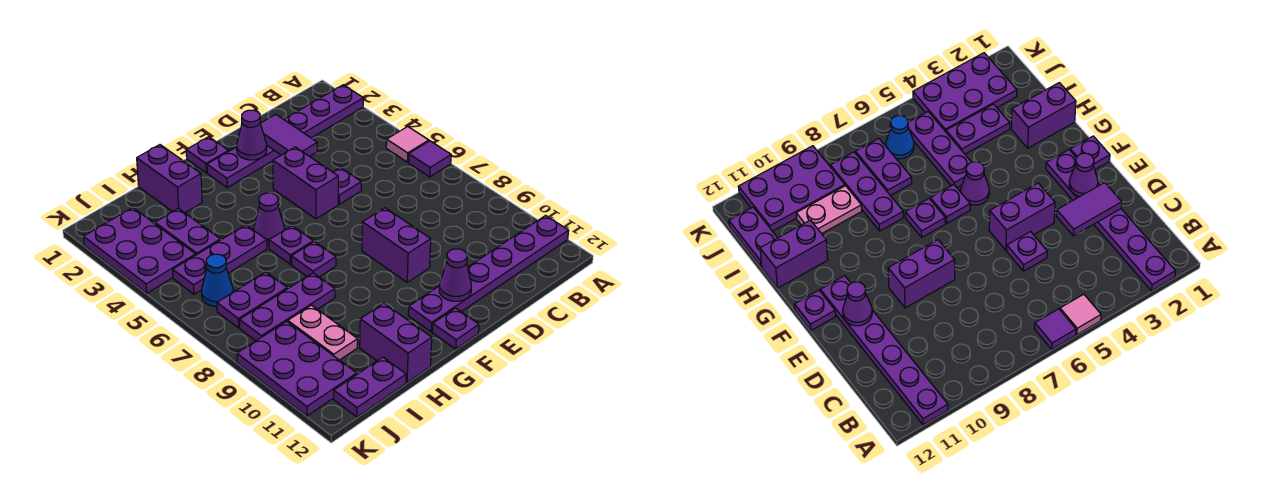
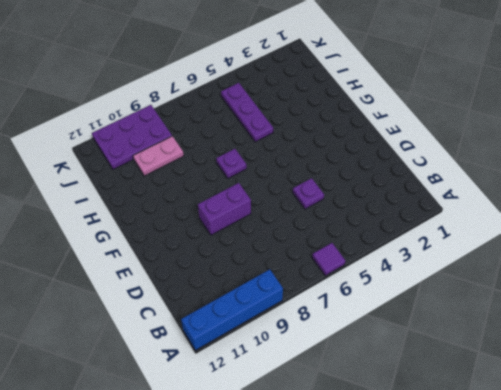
blue brick A9:A12 level 1 -> purple plate A11:F11 level 1
none -> purple plate A2:F2 level 1
none -> pink tile A5 level 1
none -> purple brick E4:E5 level 1

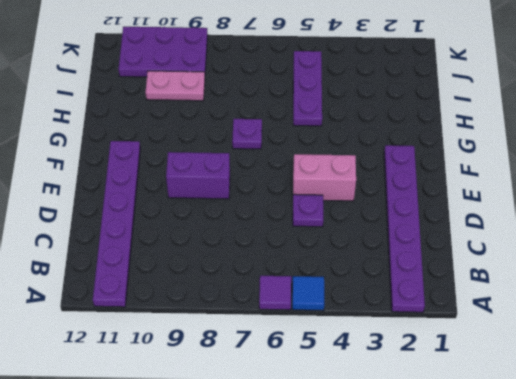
blue tile A5 level 1 -> pink tile A5 level 1
pink brick E4:E5 level 1 -> purple brick E4:E5 level 1
none -> purple plate F1 level 1
none -> purple plate F12 level 1
none -> purple cone G5 level 1

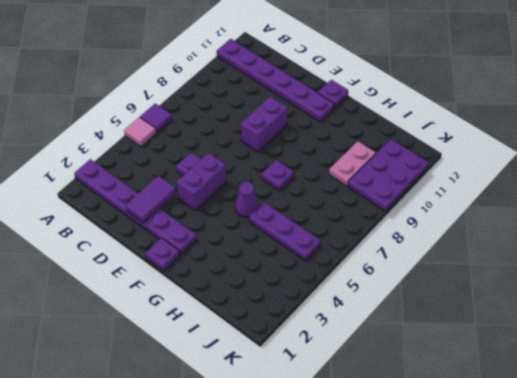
none -> purple plate G6 level 1
none -> purple brick H1:H2 level 1
none -> purple plate H8:J8 level 1

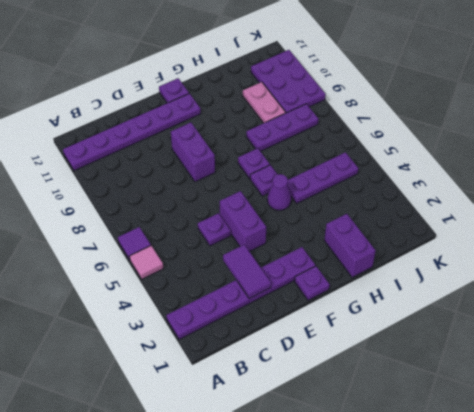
none -> purple brick H11:H12 level 1
none -> purple plate I3:I4 level 1
none -> purple plate I7:J7 level 1

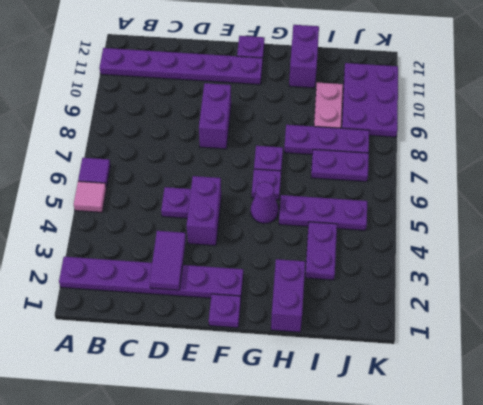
none -> purple plate I12:J12 level 1
none -> purple plate J2:K4 level 1
none -> blue cone J6 level 1

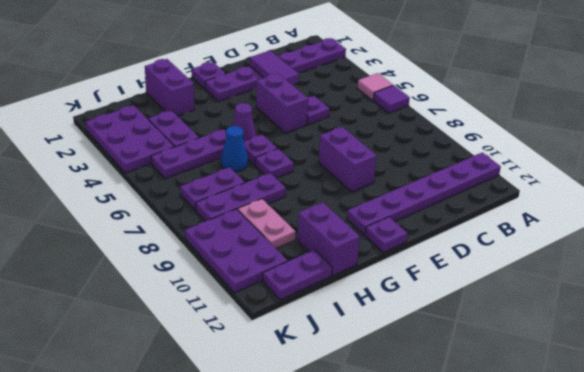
blue cone H6 level 1 -> blue cone J6 level 1
none -> purple cone E2 level 2
none -> purple cone E11 level 2

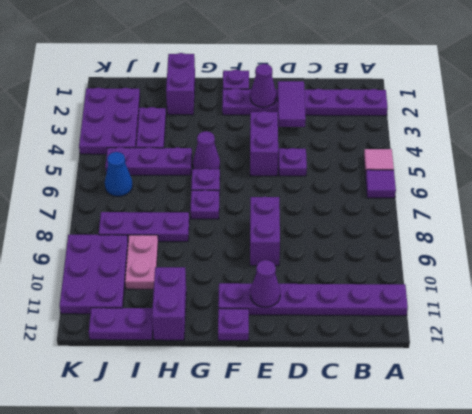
none -> purple plate I7:J7 level 1

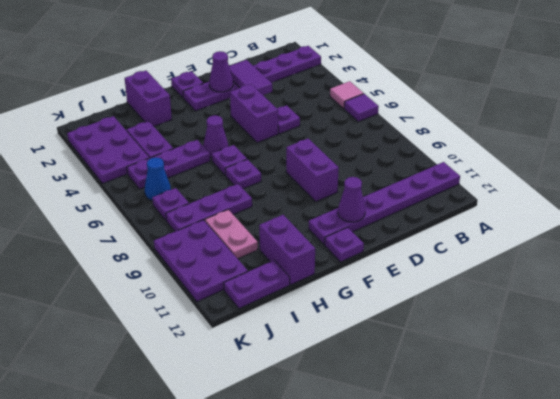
purple plate J7 level 1 -> purple plate I7:J7 level 1

